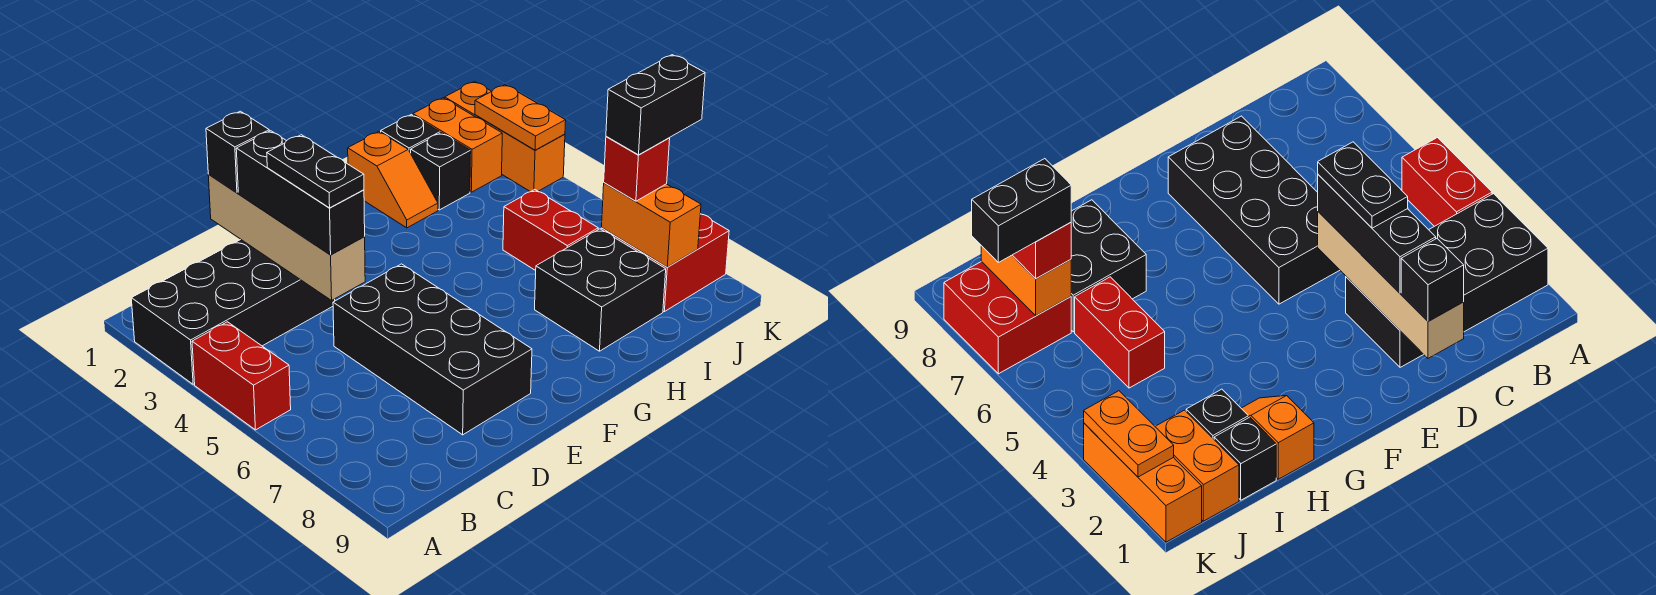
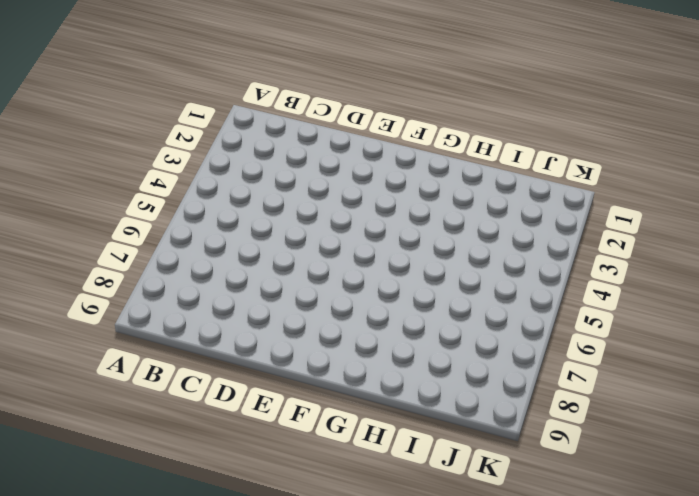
none -> black brick A2:D3 level 1
none -> red brick A4:A5 level 1
none -> black brick D5:E8 level 1

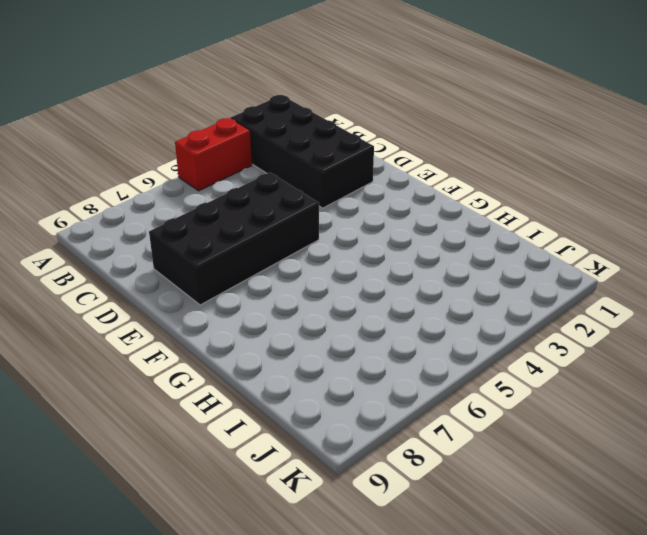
none -> orange slope H1:H2 level 1 top 1
none -> black brick H7:I8 level 1
none -> black brick I1 level 1

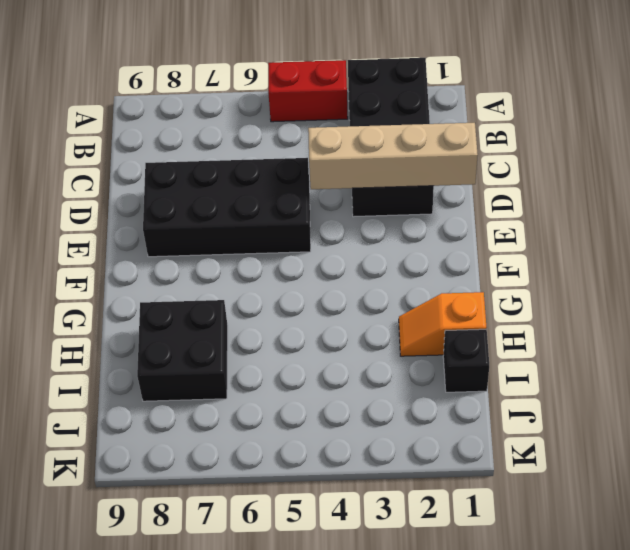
none -> black brick I2 level 1
none -> red brick I5:I6 level 1
none -> orange brick J1:J2 level 1

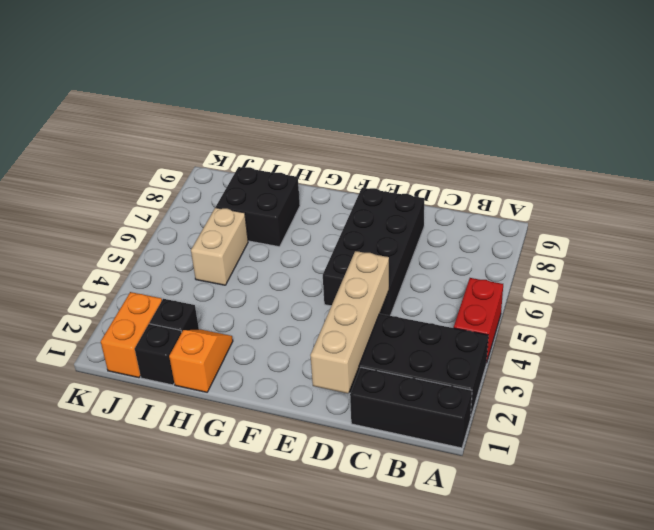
black brick A1:C1 level 1 -> black brick D2:D4 level 3
tan brick I5:I6 level 1 -> red brick I5:I6 level 1
none -> red brick J7:K8 level 1
none -> orange brick K1:K3 level 1
none -> orange brick J7:J8 level 2

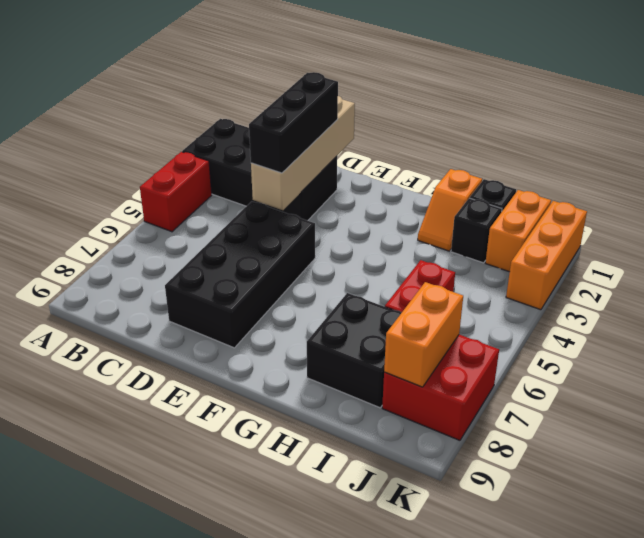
none -> orange plate K2:K3 level 2
none -> black brick D1 level 3
none -> red brick J7 level 3

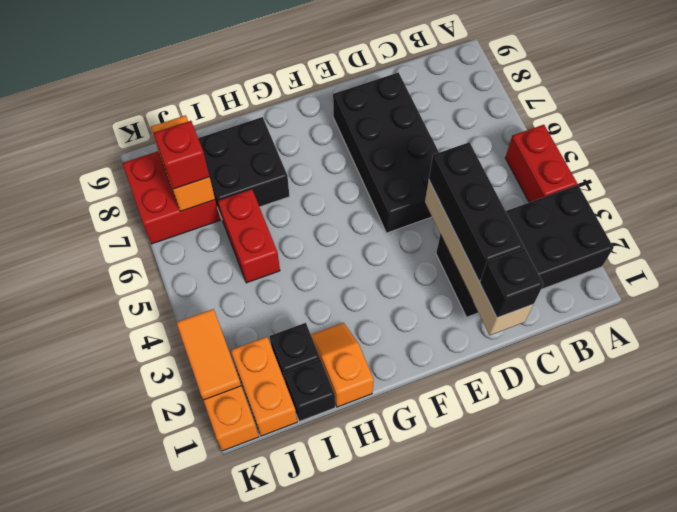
orange tile K2:K3 level 2 -> orange plate K2:K3 level 2
none -> black plate D3:D4 level 4
none -> black brick J7:K7 level 4

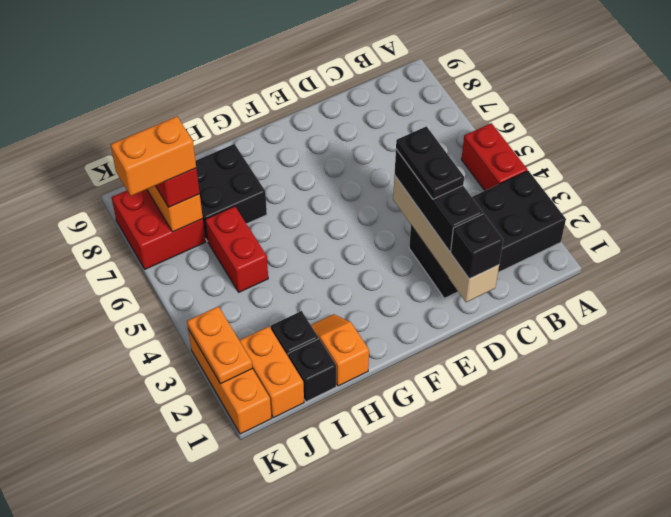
orange brick J7:K7 level 4 -> black brick J7:K7 level 4
none -> black brick D5:E8 level 1

